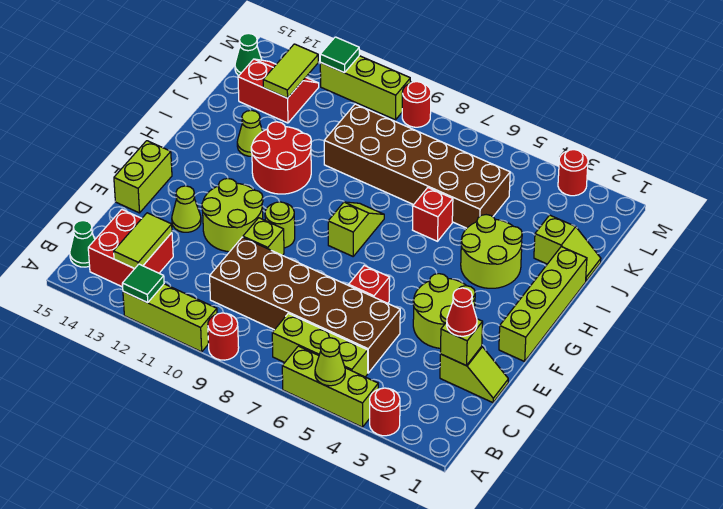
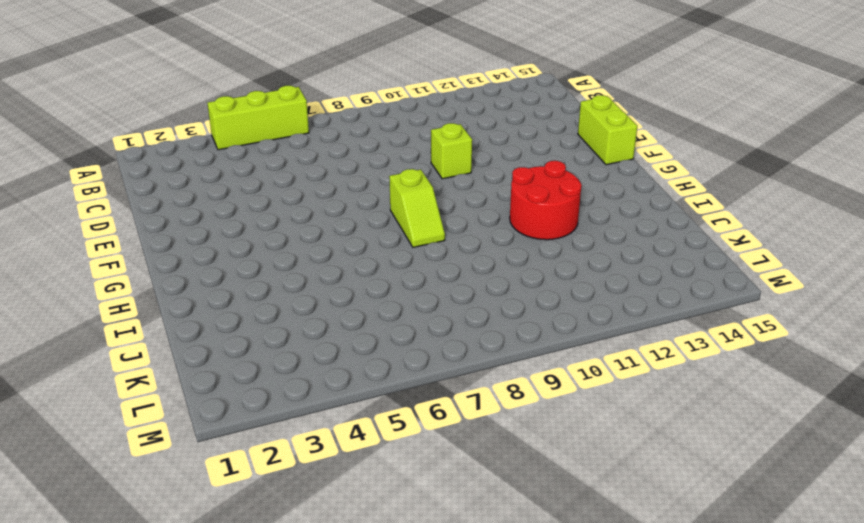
none -> red round brick A3 level 1
none -> red round brick A9 level 1
none -> lime brick A10:A12 level 1
none -> lime brick B5:B7 level 1

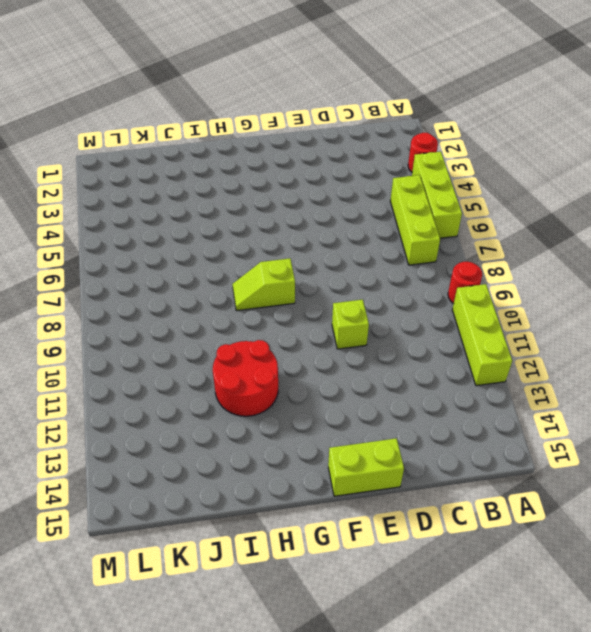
none -> red brick B13:C14 level 1
none -> green cone B15 level 1
none -> brown brick C5:D10 level 1
none -> lime slope D1:D2 level 1 top 2

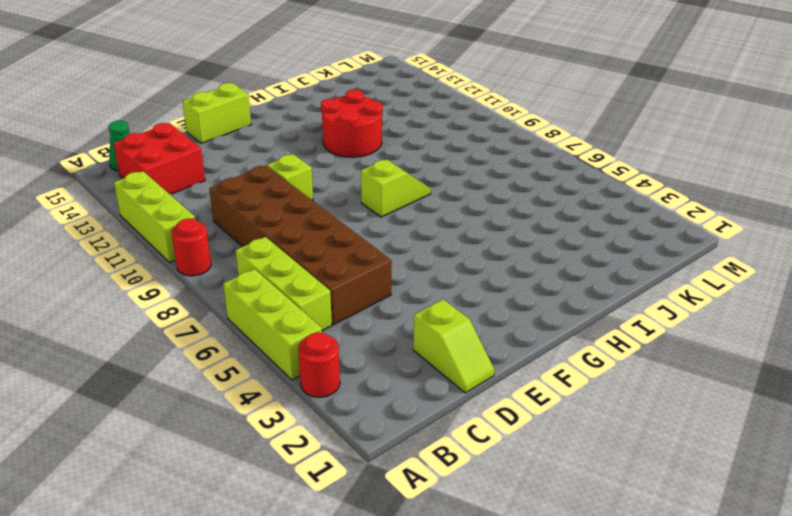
none -> lime round brick E3:F4 level 1
none -> red brick E6 level 1
none -> lime round brick E11:F12 level 1
none -> lime cone E13 level 1

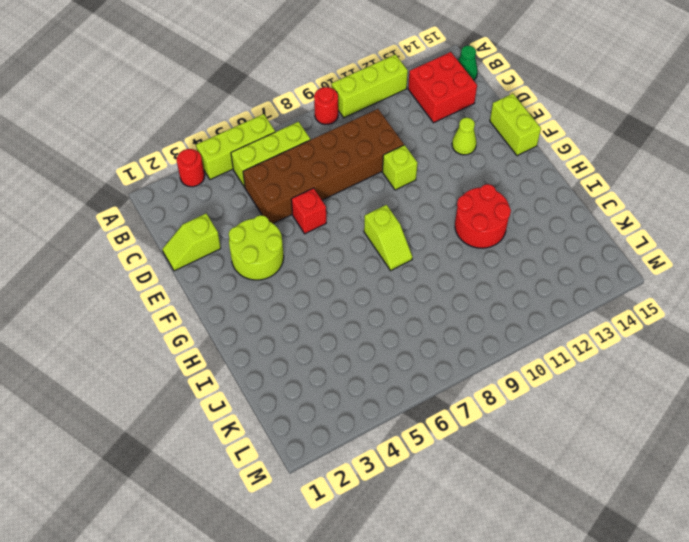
none -> lime round brick E11:F12 level 1
none -> lime brick F1:I1 level 1
none -> lime round brick F10 level 1
none -> lime round brick H3:I4 level 1

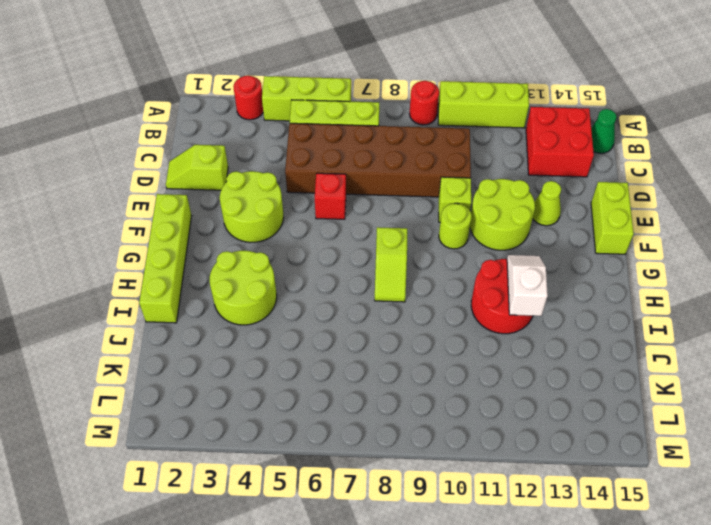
white slope H12:I12 level 2 top I -> none
none -> red brick I6 level 1
none -> lime cone I13 level 1
none -> lime slope J1:J2 level 1 top 2
none -> brown brick J5:K10 level 1

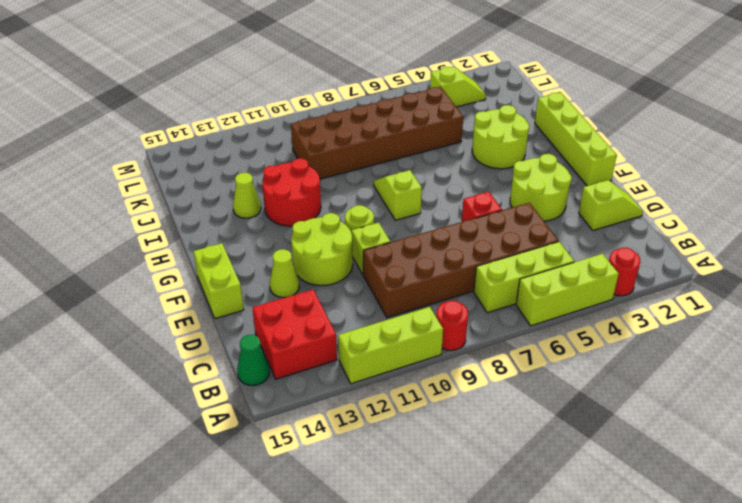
lime slope L3:L4 level 1 top 4 -> lime slope J1:J2 level 1 top 2
none -> red brick I6 level 1
none -> red slope K13:L14 level 1 top K
none -> green cone L15 level 1
none -> red round brick M3 level 1

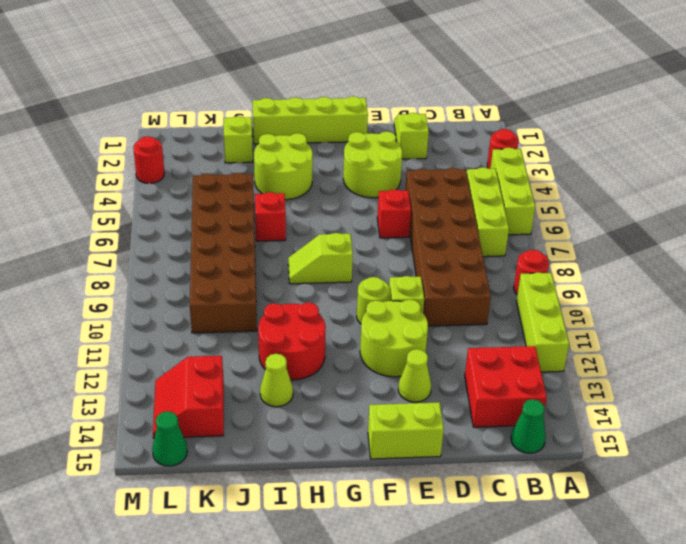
none -> red round brick M9 level 1
none -> lime brick M10:M12 level 1
none -> lime cone A5 level 2
none -> green tile A12 level 2

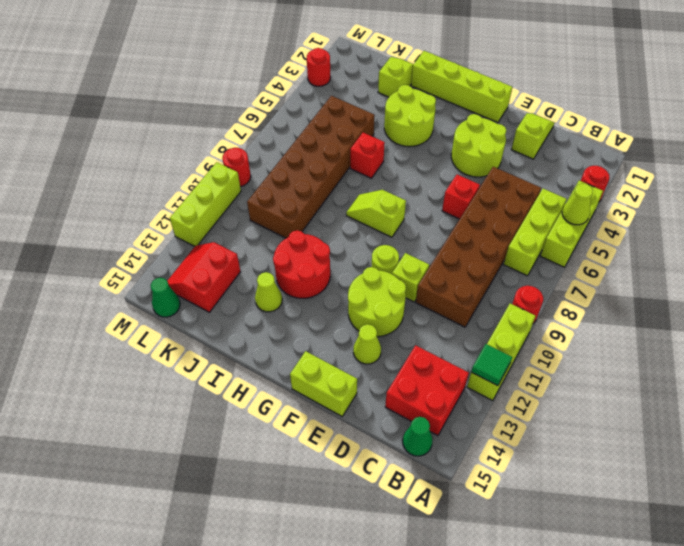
none -> lime tile B13:C13 level 2
none -> lime brick D2 level 2
none -> lime tile K13:L13 level 2
none -> green tile M12 level 2

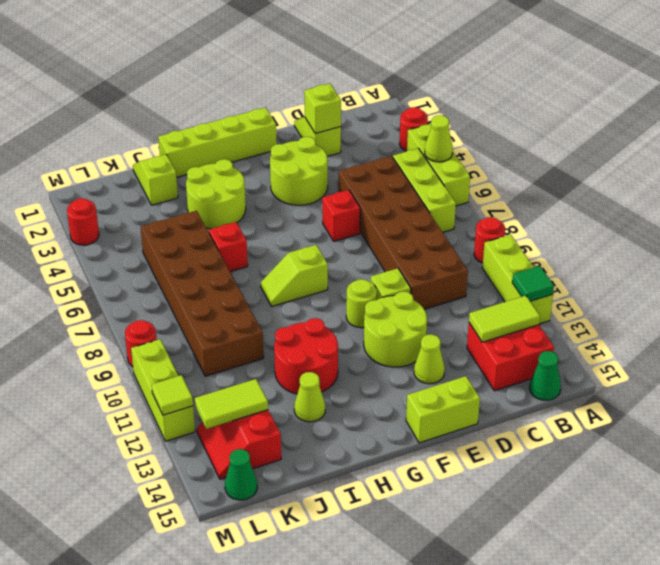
lime tile M12 level 2 -> green tile M12 level 2
none -> red cone D2 level 3

